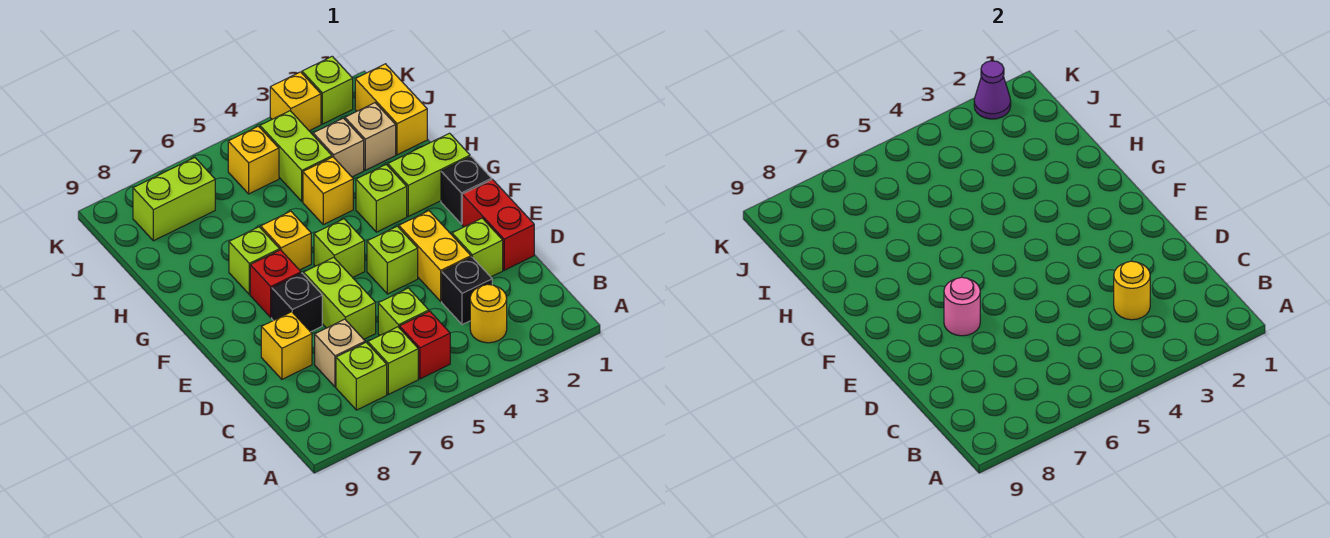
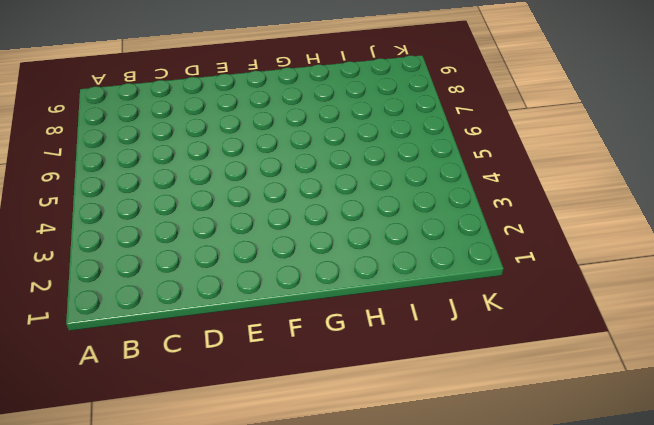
none -> yellow round brick B3 level 1
none -> red brick B5 level 1
none -> lime brick B6 level 1
none -> lime brick B7 level 1

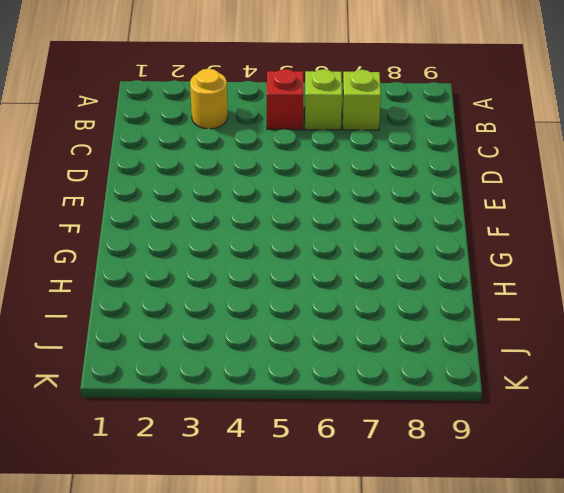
none -> black brick C3 level 1
none -> lime brick C5 level 1
none -> tan brick C7 level 1
none -> red brick D1:E1 level 1

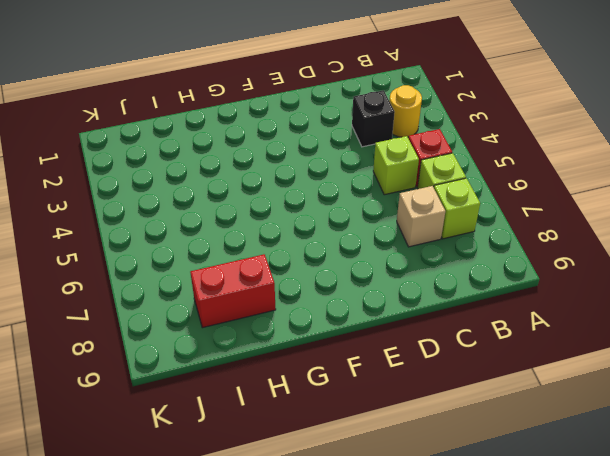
red brick H8:I8 level 1 -> red brick D1:E1 level 1
none -> lime brick D2 level 1
none -> yellow brick D3:E3 level 1
none -> lime brick D6:E6 level 1
none -> yellow brick D8 level 1

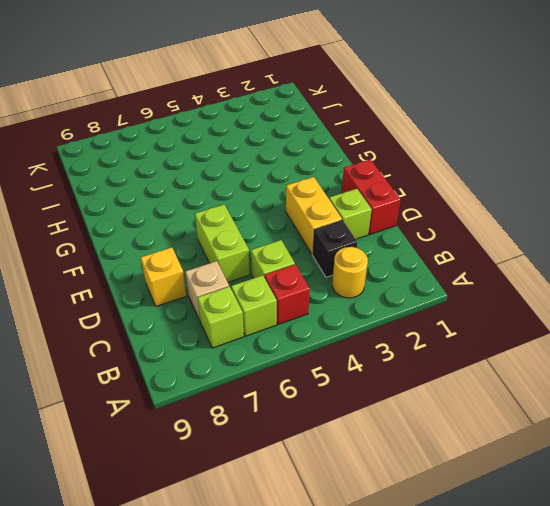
none -> lime brick E4 level 1
none -> black brick E7 level 1
none -> black brick F1 level 1
none -> lime brick F5 level 1

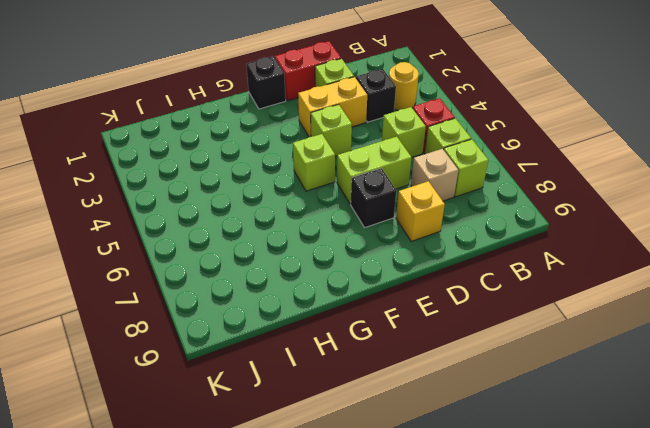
none -> red brick F7 level 1
none -> lime brick G1:G2 level 1
none -> lime brick G3 level 1
none -> yellow brick G6 level 1

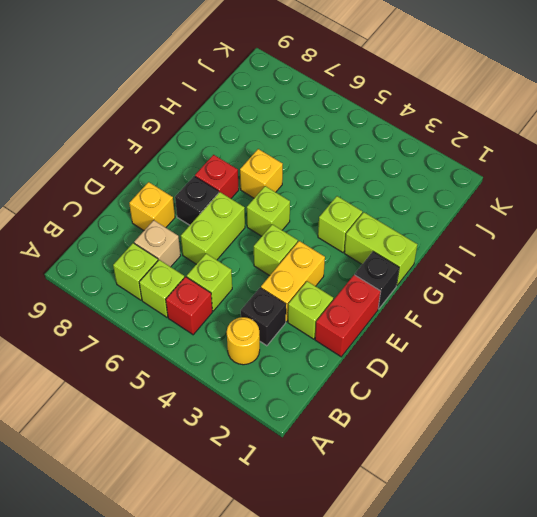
none -> lime brick G7 level 1
none -> yellow brick H4 level 1
none -> yellow brick I1:J1 level 1
none -> tan brick I2 level 1

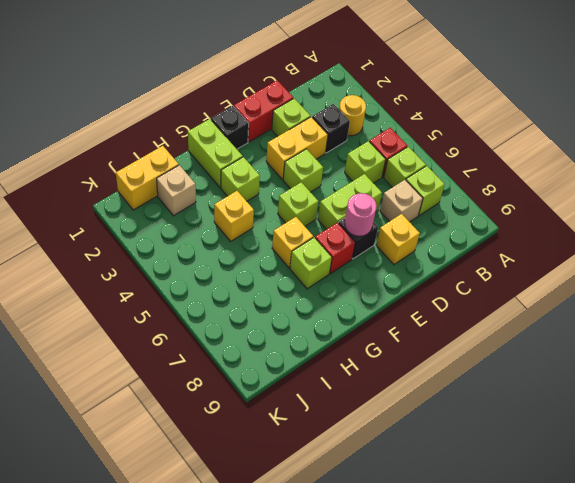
none -> tan brick I3 level 1
none -> lime brick I4:J4 level 1
none -> yellow brick J5 level 1
none -> lime brick J7:J8 level 1

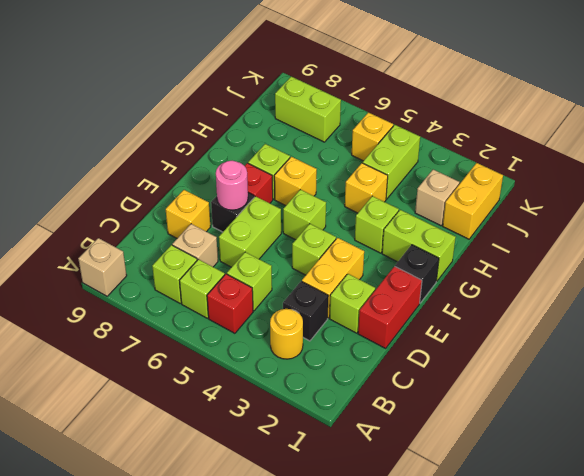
tan brick A9 level 1 -> tan brick I3 level 1
none -> lime brick K2 level 1
none -> yellow brick K3 level 1
none -> yellow round brick C3 level 2
none -> purple cone K2 level 2

